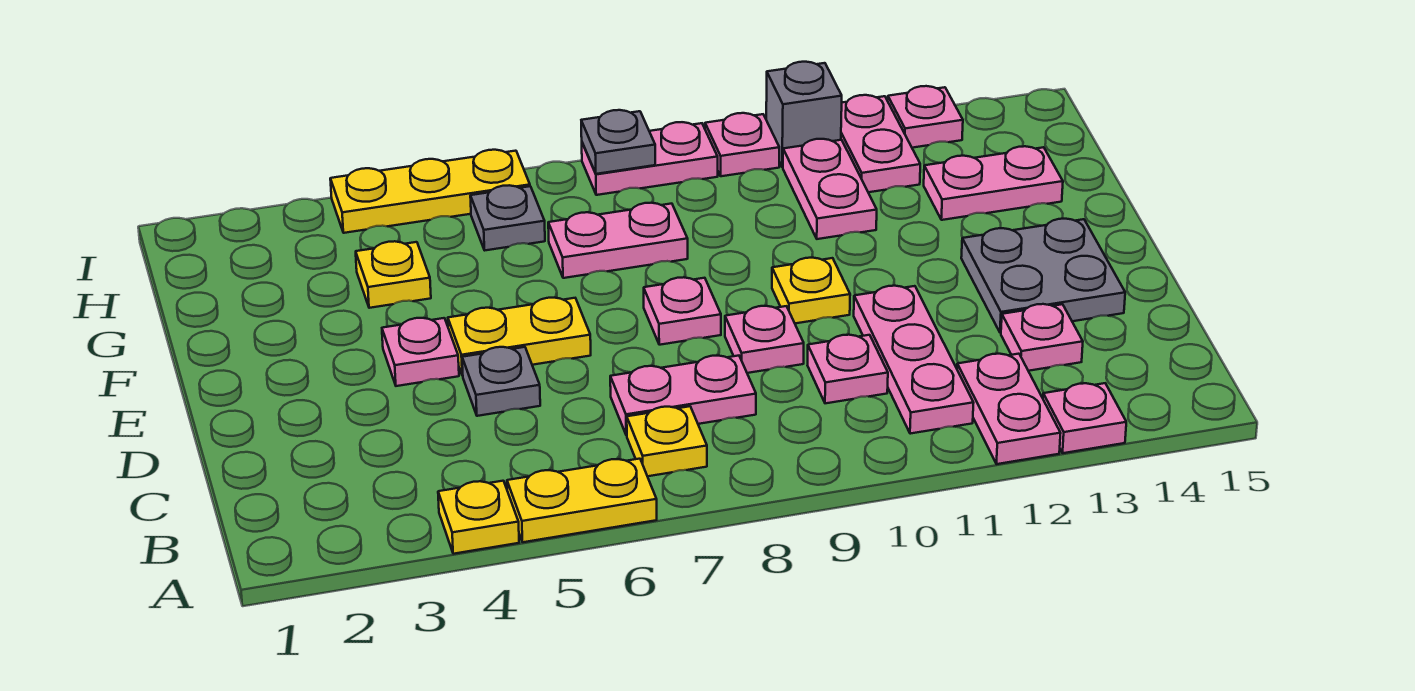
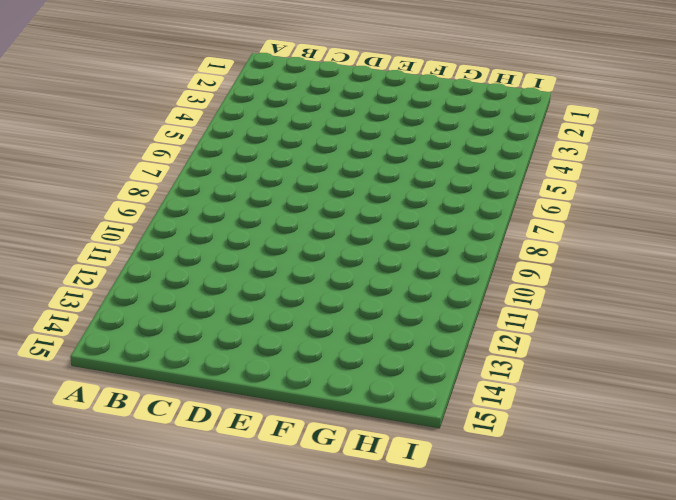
none -> yellow plate A4 level 1
none -> yellow plate A5:A6 level 1
none -> pink plate A12:B12 level 1

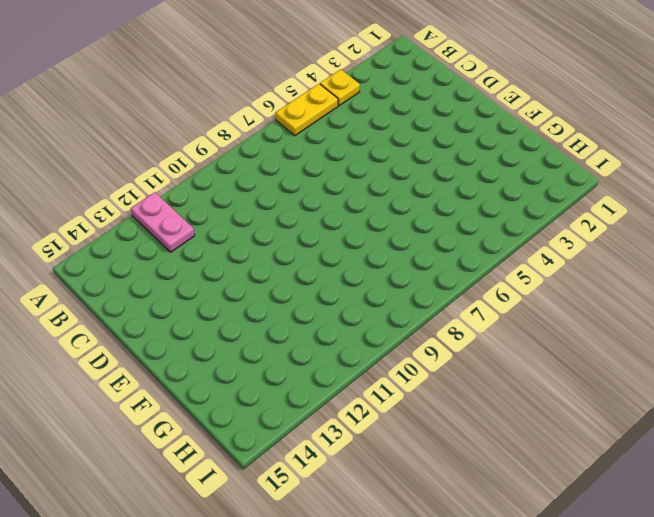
none -> pink plate A13 level 1
none -> yellow plate B7 level 1
none -> pink plate B11:D11 level 1

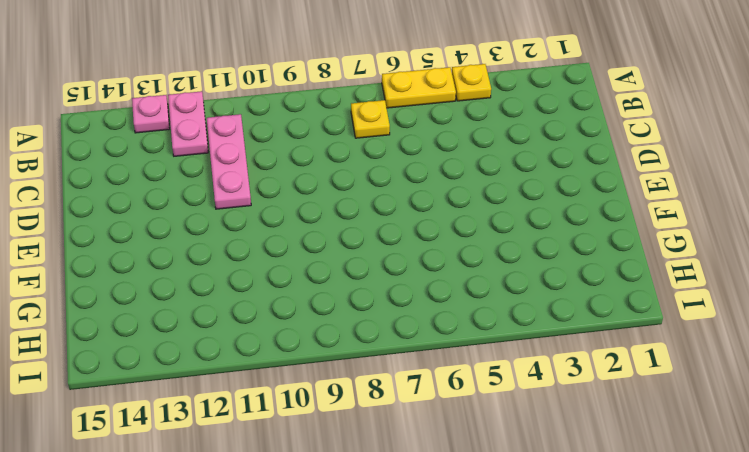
none -> pink plate C7:C8 level 1
none -> pink plate C10 level 1
none -> pink plate C13 level 1

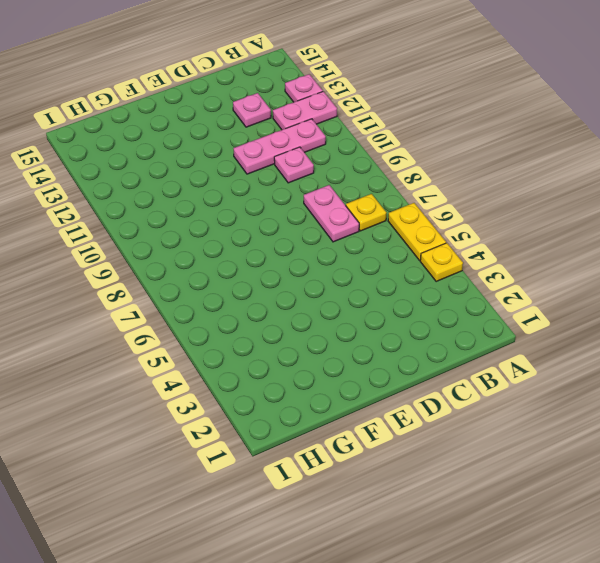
none -> grey plate D5 level 1
none -> pink plate D9 level 1
none -> grey plate D13:E14 level 1

